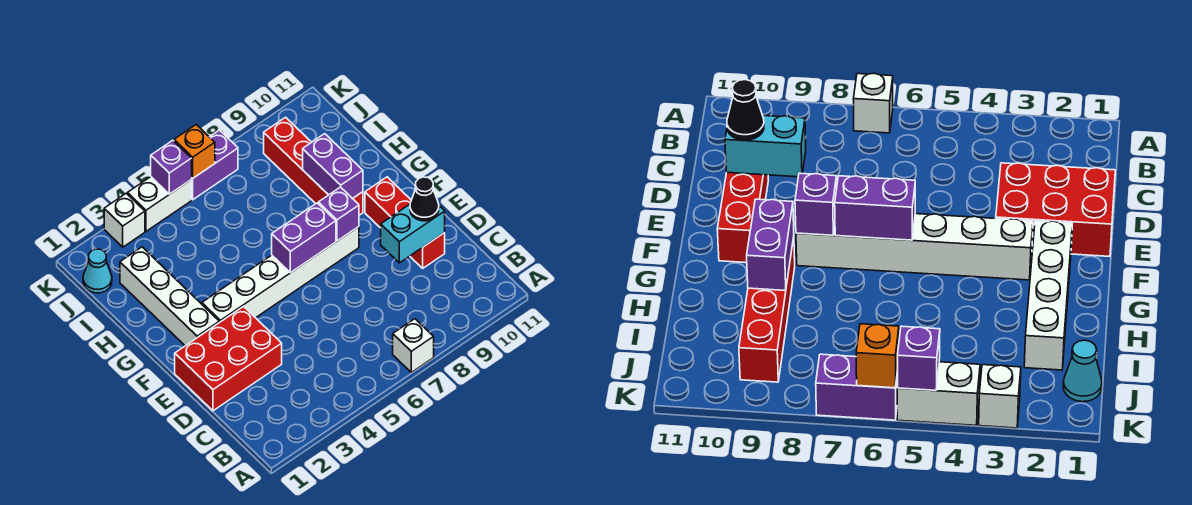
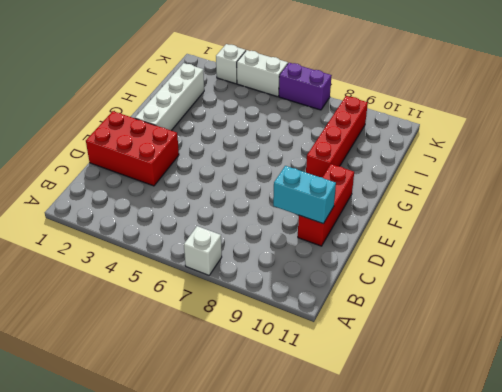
none -> white brick F3:F8 level 1
none -> cyan cone J1 level 1
none -> purple brick F6:F7 level 2

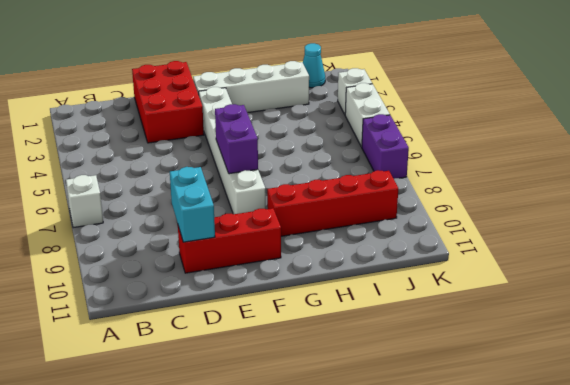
none -> purple brick F8 level 2
none -> purple brick G9:H9 level 2
none -> purple brick K5 level 2

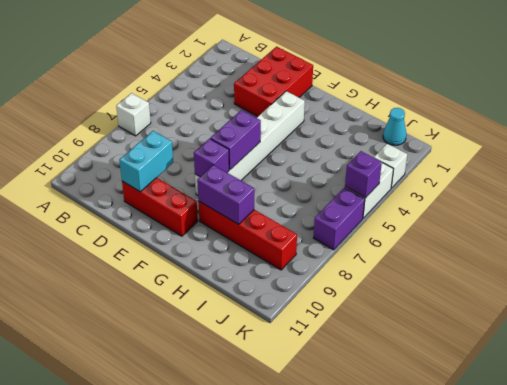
none -> white brick F2:I2 level 1
none -> orange brick K6 level 2
none -> black cone D10 level 3

